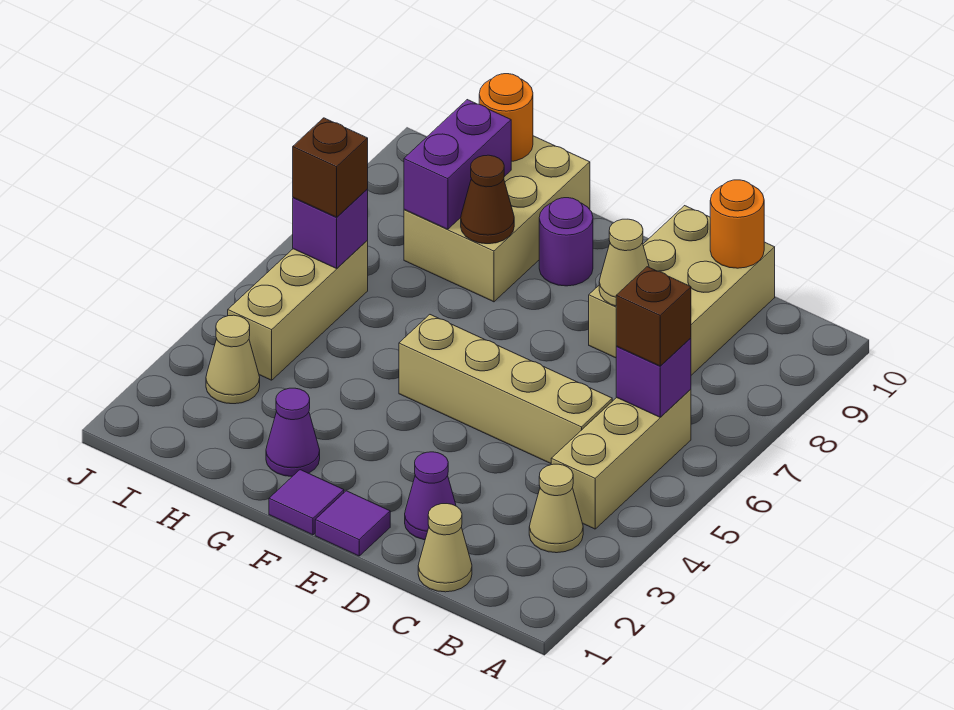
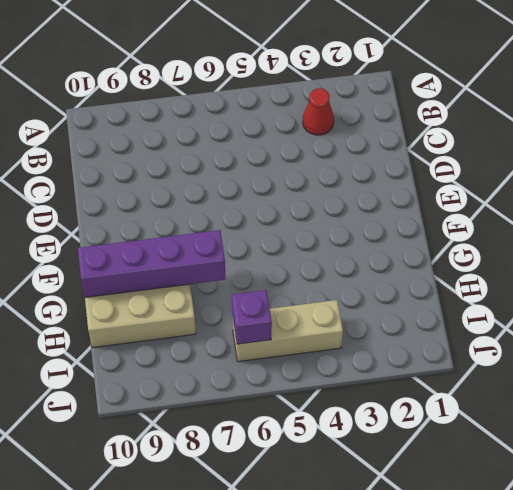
red cone B3 level 1 -> tan cone B3 level 1
purple brick G7:G10 level 2 -> brown cone G8 level 2
none -> tan brick B4:B6 level 1
none -> tan cone C1 level 1
none -> tan brick C5:F5 level 1

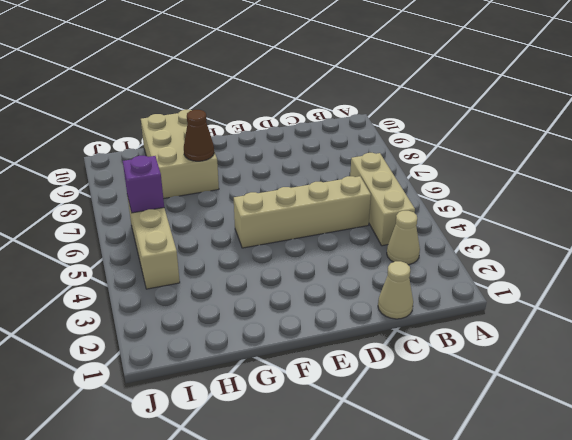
none -> tan brick C8:D10 level 1
none -> purple cone D2 level 1
none -> purple tile E1 level 1

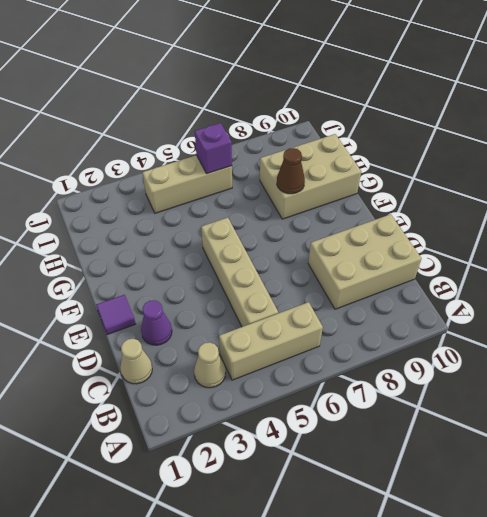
none -> purple tile F1 level 1
none -> purple round brick F9 level 1
none -> purple cone G2 level 1

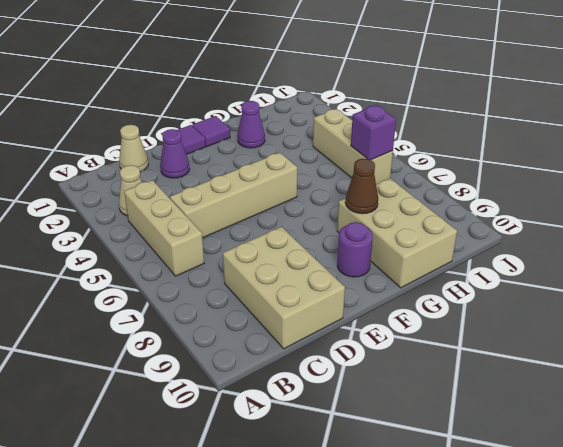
none -> tan cone I3 level 1
none -> purple brick B6 level 2
none -> orange round brick C10 level 2

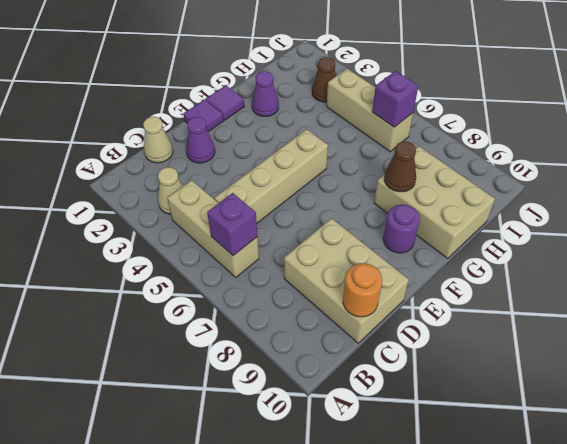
brown cone I3 level 1 -> tan cone I3 level 1
none -> tan cone D8 level 2
none -> purple brick H8:H9 level 2
none -> orange round brick H10 level 2

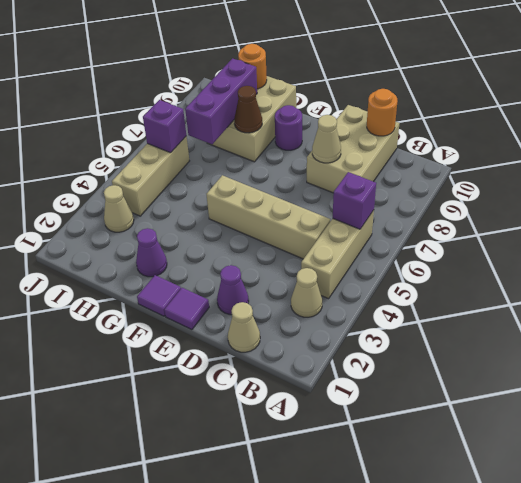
purple brick H7:H9 level 2 -> purple brick H8:H9 level 2
none -> brown brick B6 level 3
none -> brown brick I6 level 3

